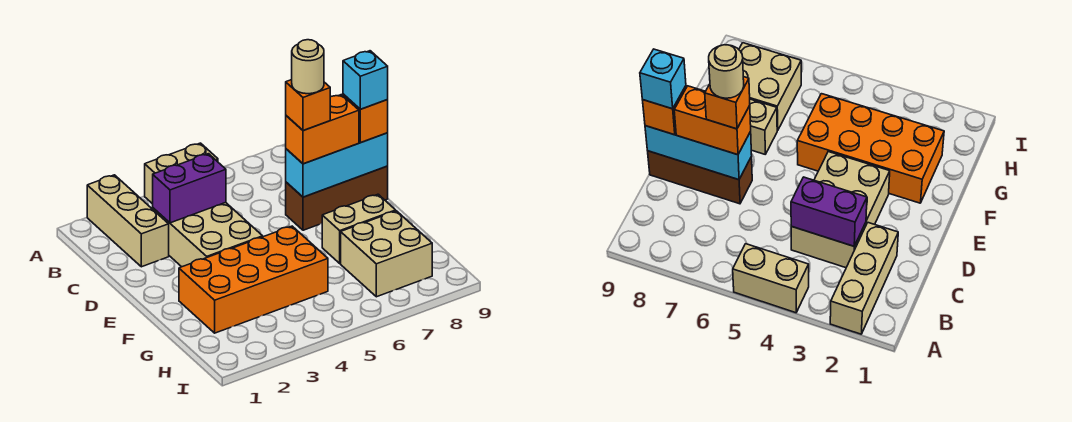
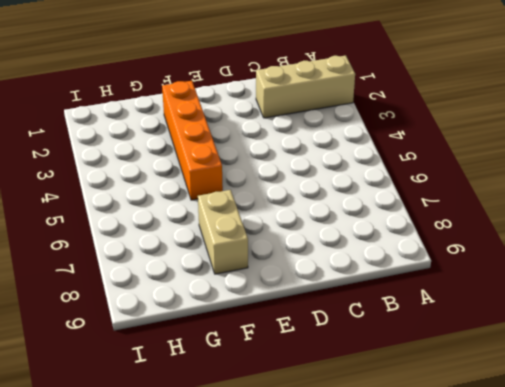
orange brick F2:F5 level 1 -> orange brick F2:G5 level 1
none -> tan brick A4:A5 level 1
none -> tan brick C3:E4 level 1
none -> brown brick D7:D9 level 1

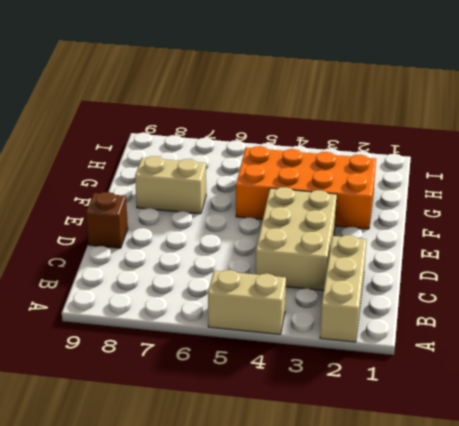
brown brick D9 level 1 -> brown brick D7:D9 level 1
none -> tan brick G7:H8 level 1
none -> purple brick C3:C4 level 2
none -> cyan brick D7:D9 level 2

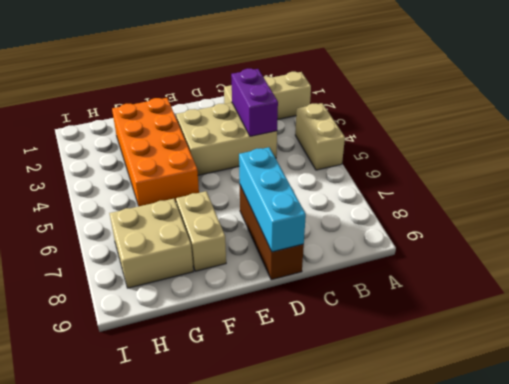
none -> orange brick D7:D8 level 3
none -> orange brick D9 level 3
none -> orange brick D7 level 4

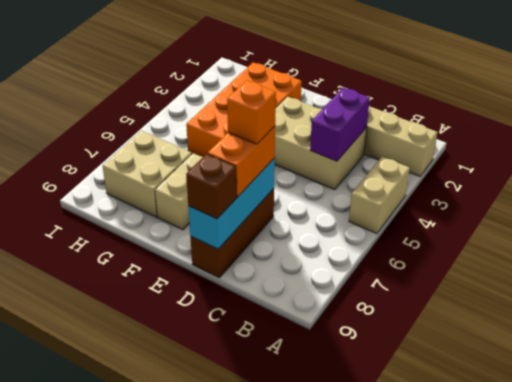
brown brick D9 level 3 -> orange brick D9 level 3
none -> cyan brick D9 level 4
none -> tan round brick D7 level 5

